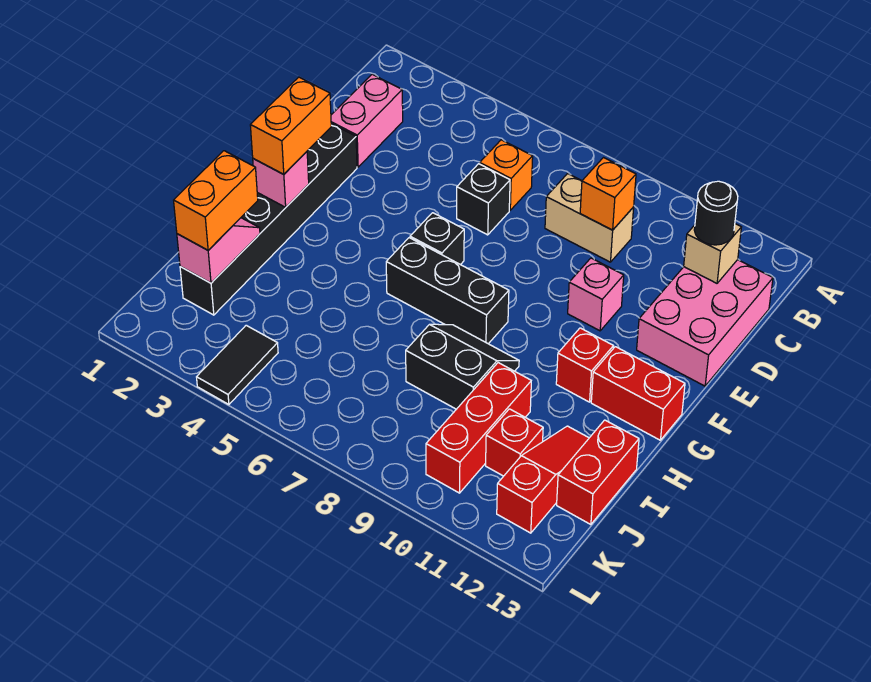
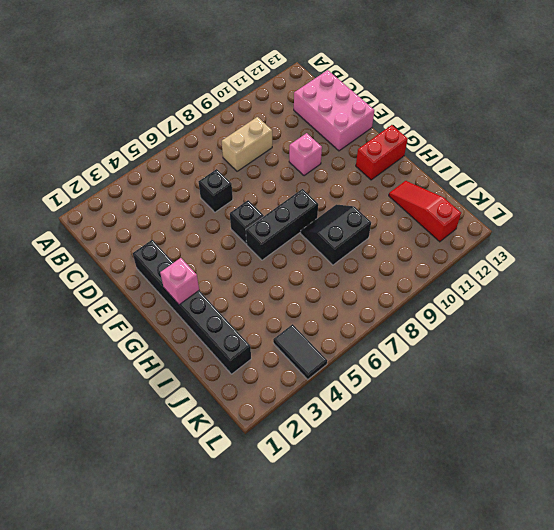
none -> pink brick C2:D2 level 1
none -> orange brick C6 level 1
none -> red brick G11 level 1

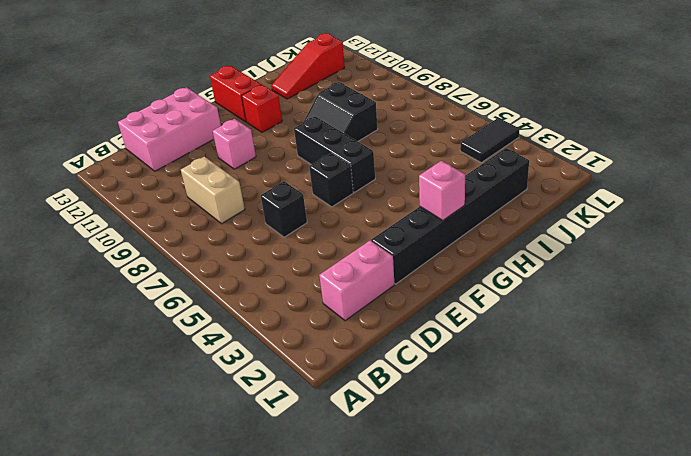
none -> orange brick C6 level 1
none -> red brick I10:K10 level 1
none -> red brick I13:J13 level 1

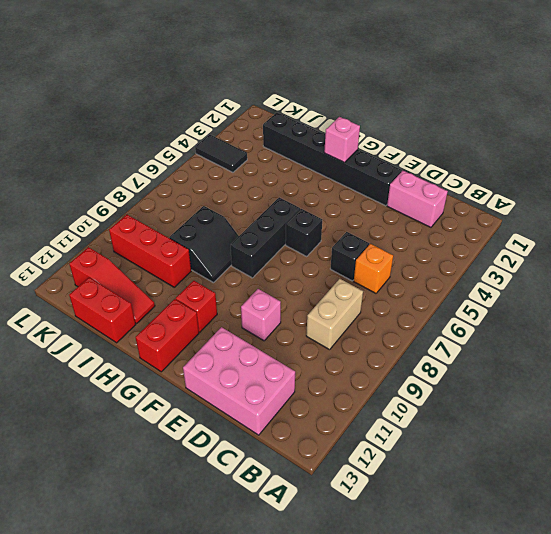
none -> red brick J11 level 1
none -> orange brick C9 level 2
none -> tan brick C12 level 2

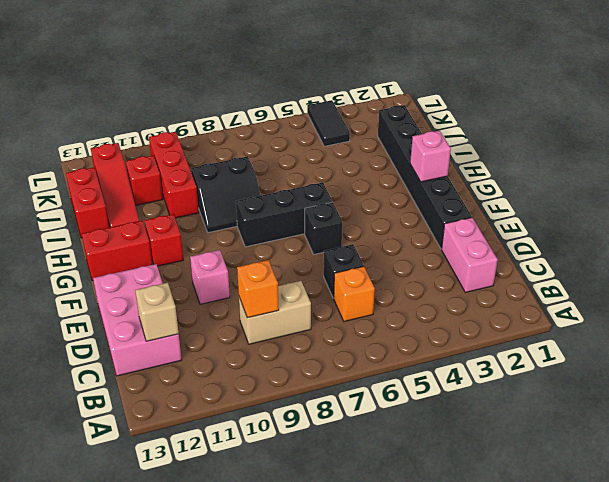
none -> pink slope I2:J2 level 2 top J
none -> black round brick C12 level 3
none -> orange brick F2:G2 level 3

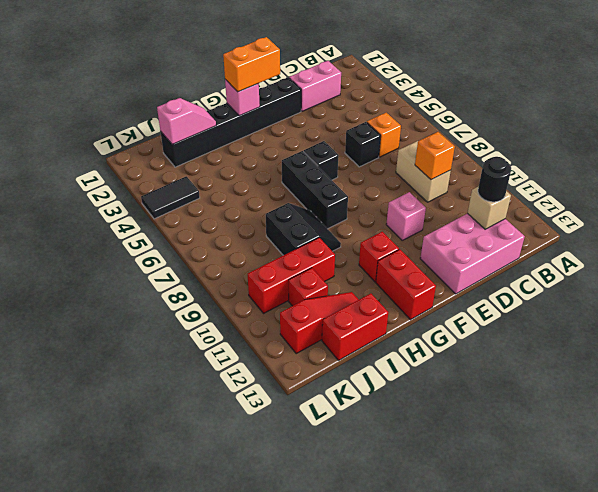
none -> orange brick I2:J2 level 3

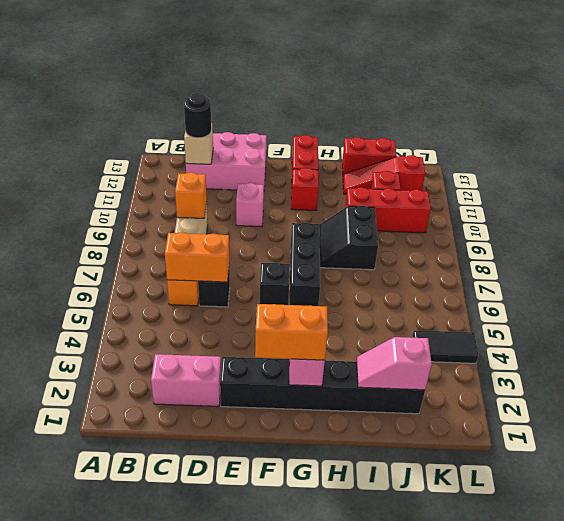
orange brick C6:D6 level 2 -> orange brick I2:J2 level 3

